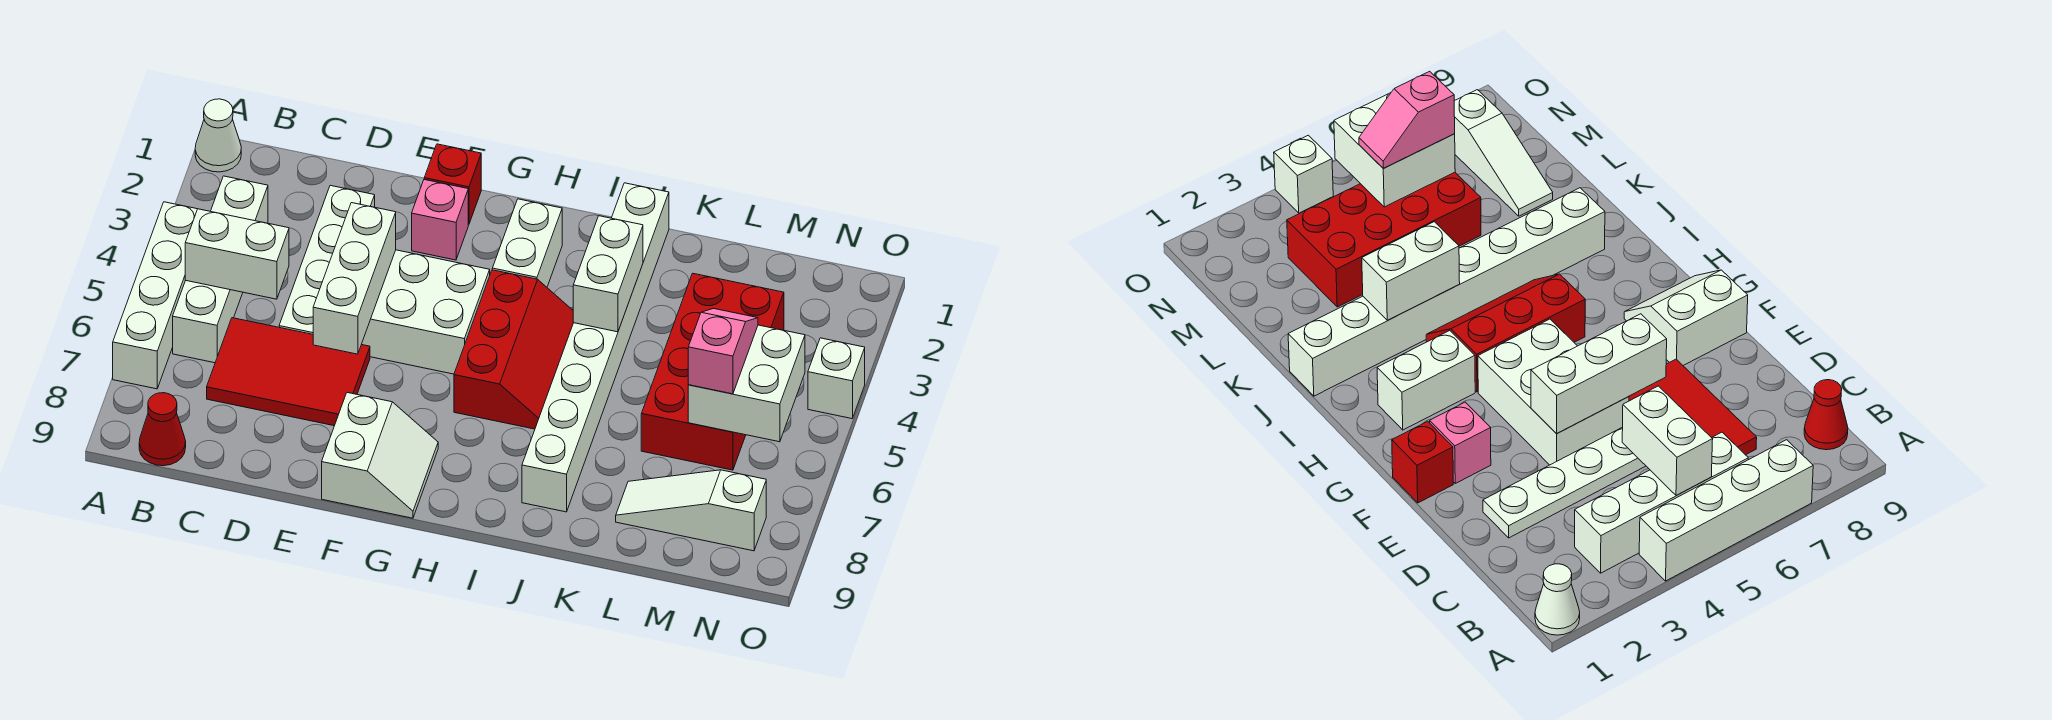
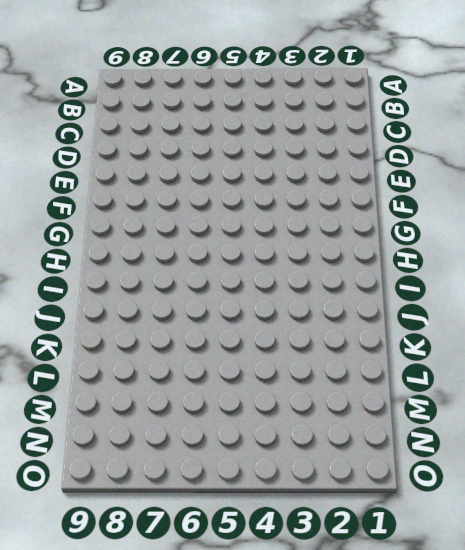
none -> white cone A1 level 1
none -> white brick A4:A7 level 1
none -> white brick B3:B6 level 1

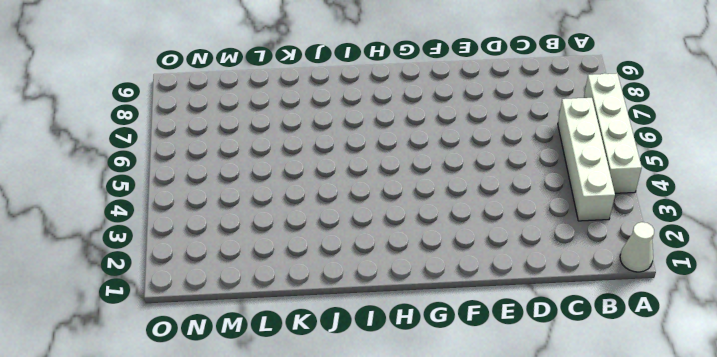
none -> red cone B9 level 1
none -> red tile C6:E7 level 1
none -> white plate D2:D5 level 1

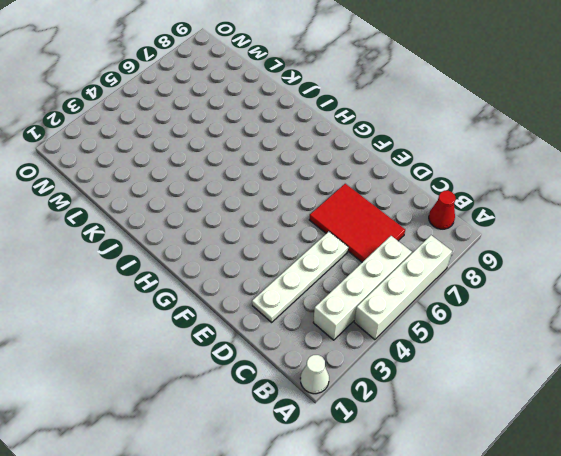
none -> white brick E4:G5 level 1
none -> red brick F1 level 1
none -> pink brick F2 level 1

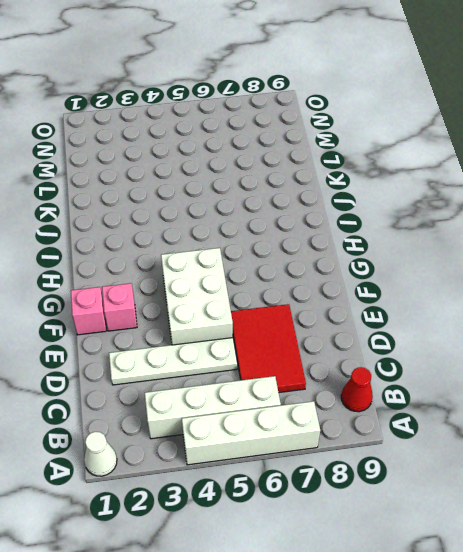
pink brick F1 level 1 -> red brick F1 level 1
none -> white slope F8:G9 level 1 top F
none -> white brick H2:H3 level 1
none -> red slope H4:I6 level 1 top H

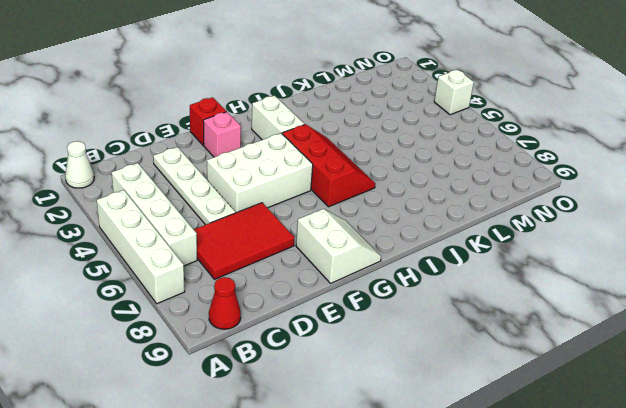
none -> white brick J1:J8 level 1
none -> red brick L3:M6 level 1
none -> white slope L8:N8 level 1 top N

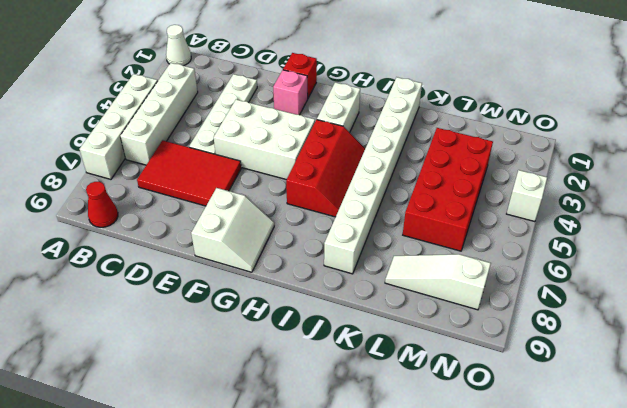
none -> white brick B5:C5 level 2
none -> white brick E4:E6 level 2
none -> white brick J3:J4 level 2

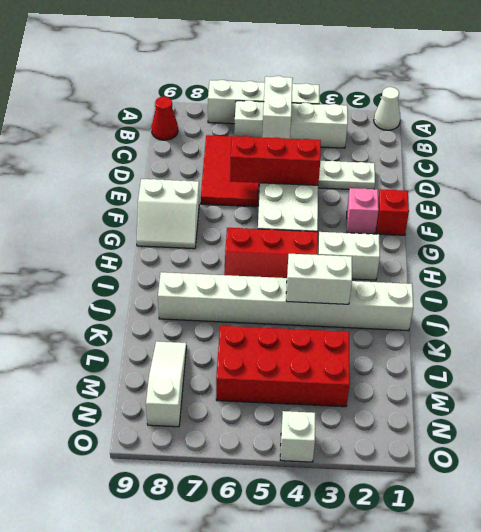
red brick E4:E6 level 2 -> white brick E4:E6 level 2
none -> white brick M5:N6 level 2
none -> pink slope M5:M6 level 3 top 6

